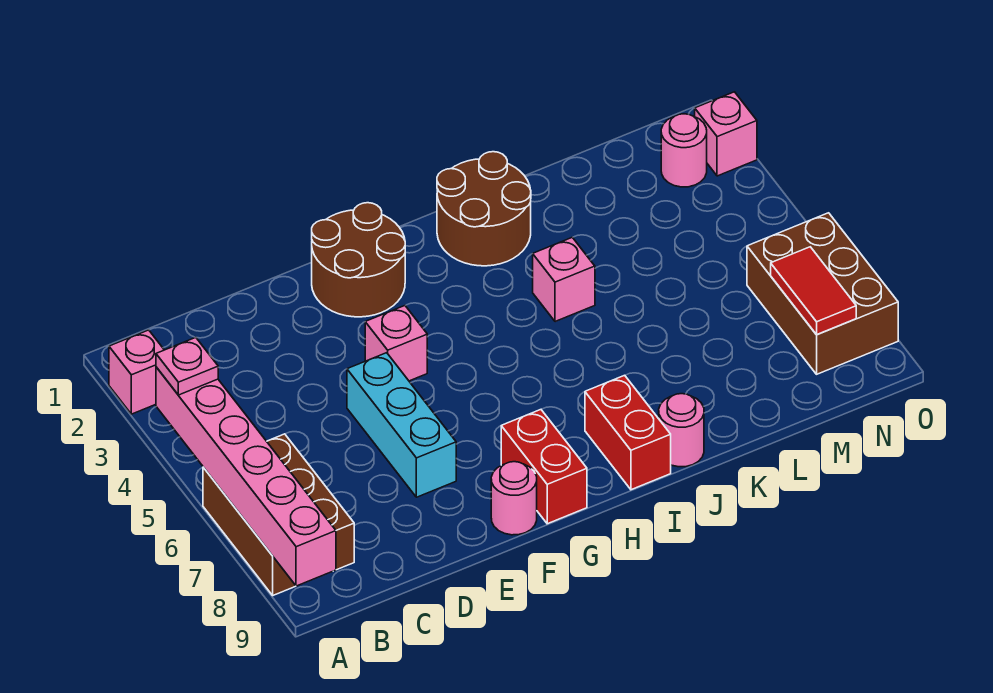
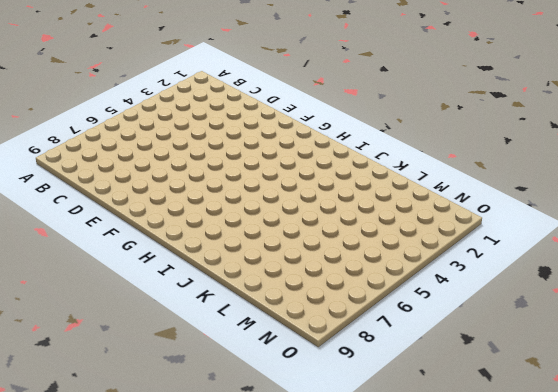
none -> pink brick A2 level 1
none -> brown brick A6:B8 level 1
none -> cyan brick E5:E7 level 1

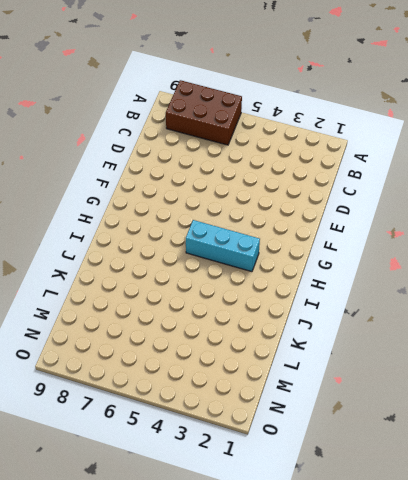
cyan brick H3:H5 level 1 -> cyan brick E5:E7 level 1
none -> pink brick A2 level 1
none -> brown round brick F1:G2 level 1
none -> pink brick F4 level 1

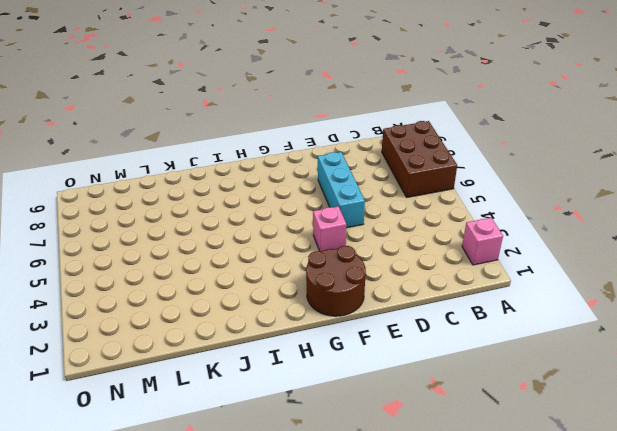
none -> pink round brick F9 level 1
none -> red brick G8:G9 level 1
none -> brown round brick I1:J2 level 1

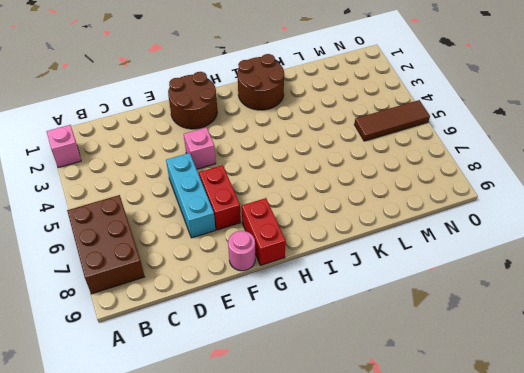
red brick F6:F7 level 1 -> red brick I8:I9 level 1
brown tile M5:O5 level 1 -> none
none -> pink brick J4 level 1
none -> pink round brick J9 level 1
none -> pink round brick N2 level 1

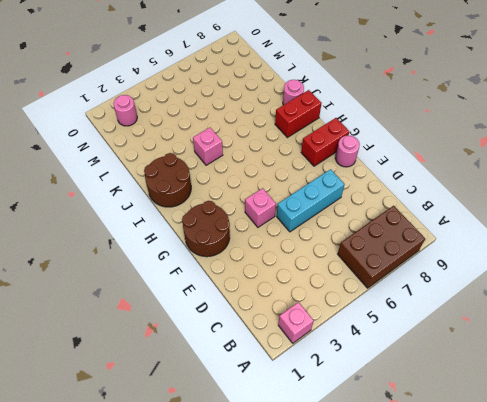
none -> brown brick N6:O8 level 1
none -> pink brick O2 level 1
none -> pink brick A4:A9 level 2

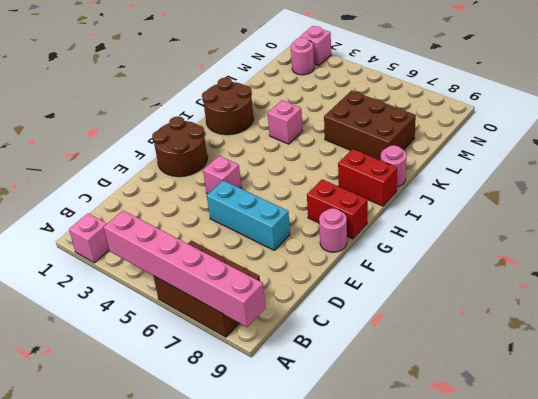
brown brick K6:L8 level 1 -> brown brick N6:O8 level 1
none -> red tile N7:N8 level 2
none -> pink plate A4 level 3

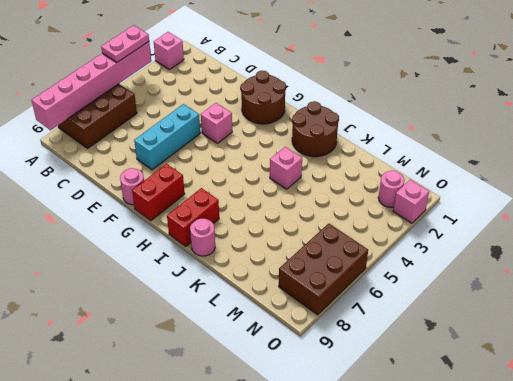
pink plate A4:A5 level 3 -> pink plate A4 level 3
none -> red tile N7:N8 level 2

